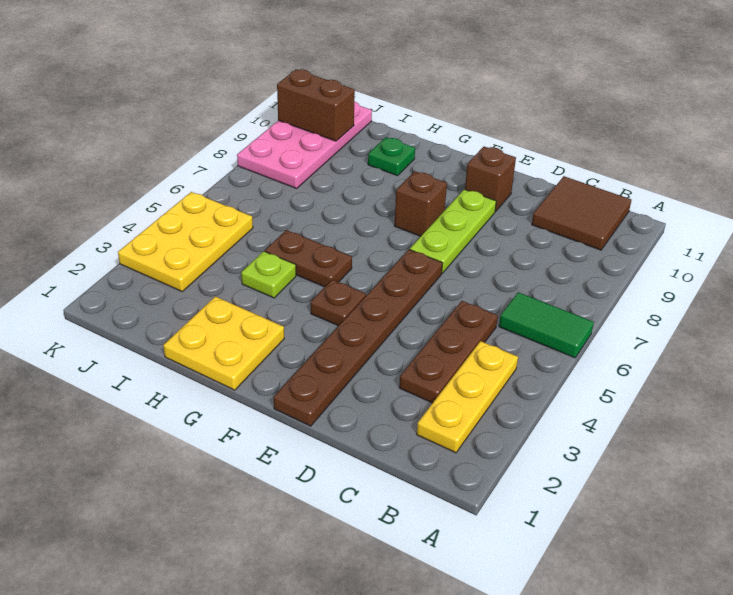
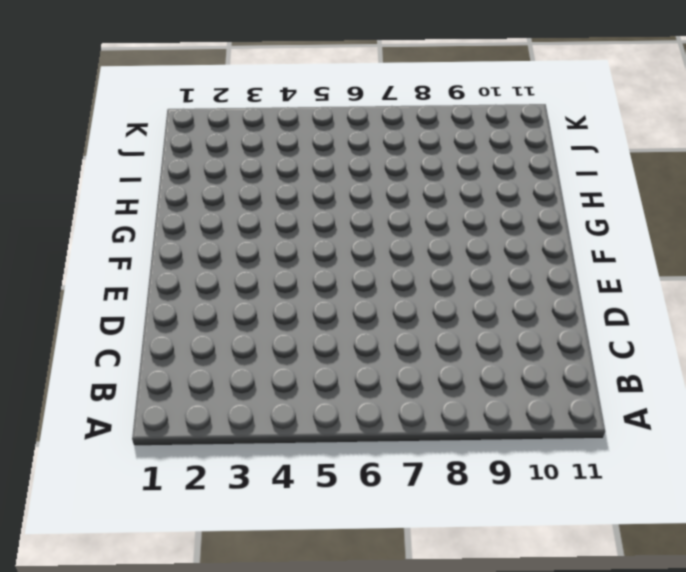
none -> green tile A6:B6 level 1
none -> yellow plate B2:B4 level 1
none -> brown tile B10:C11 level 1

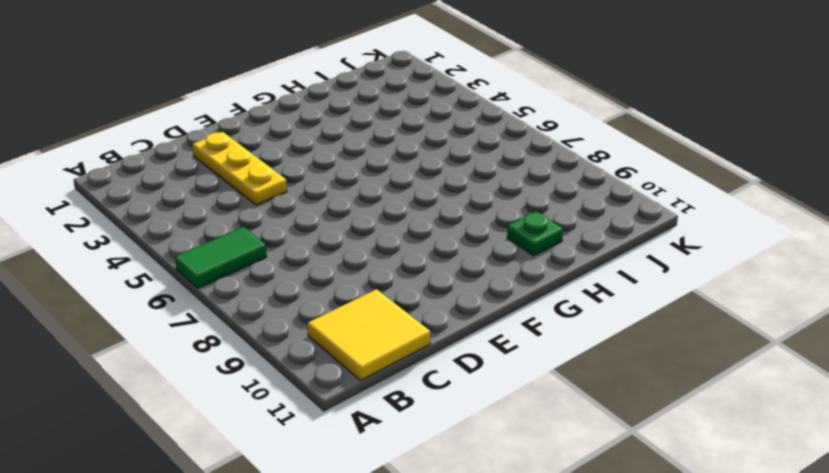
yellow tile B10:C11 level 1 -> brown tile B10:C11 level 1
yellow plate D2:D4 level 1 -> yellow plate B2:B4 level 1
none -> brown plate C3:C5 level 1
none -> brown plate E1:E6 level 1
none -> lime plate E7:E9 level 1

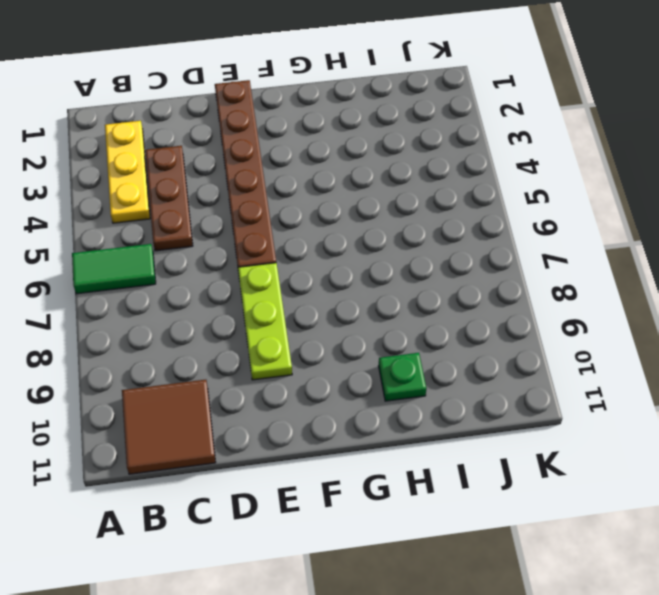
none -> brown brick E10 level 1
none -> brown plate F4 level 1
none -> brown brick F8 level 1

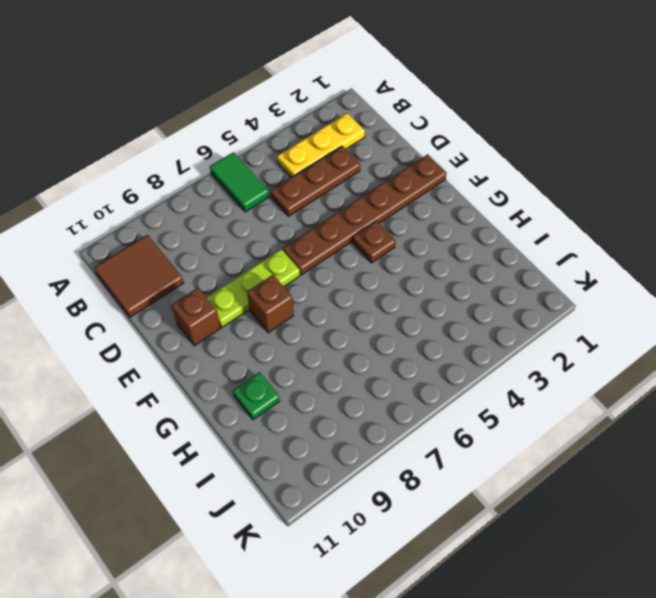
none -> yellow plate G1:H2 level 1
none -> brown plate G5:H5 level 1
none -> lime plate H4 level 1

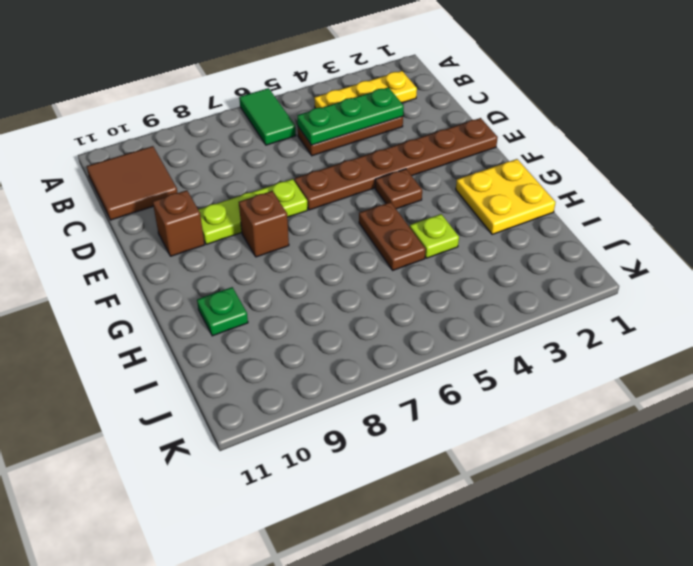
green plate C3:C5 level 2 -> none
none -> yellow plate J3:K5 level 1
none -> pink plate J8:K11 level 1
none -> brown brick J10:K10 level 2

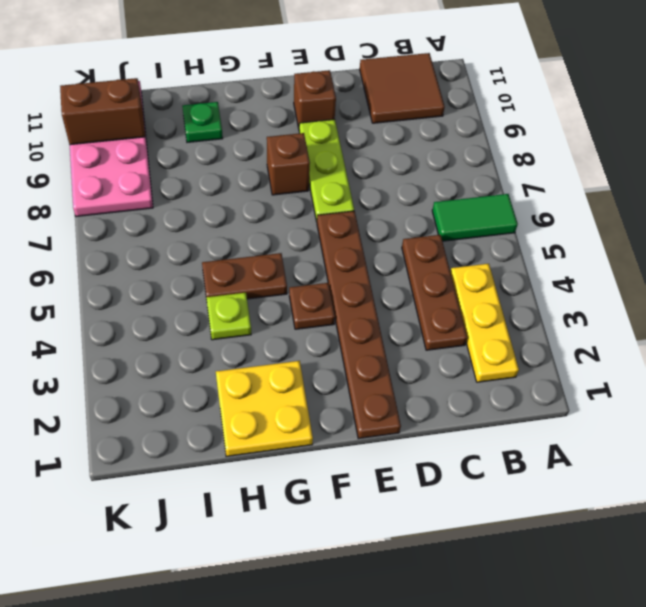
none -> yellow plate J3:K5 level 1

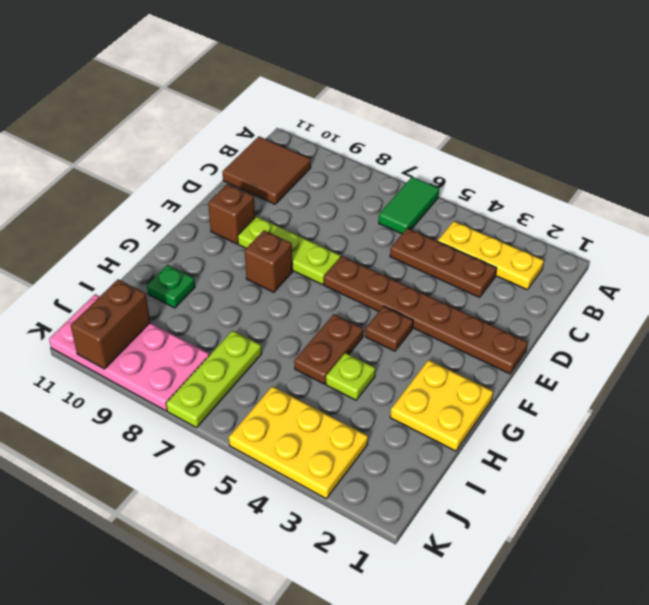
lime plate I7:K7 level 1 -> none

